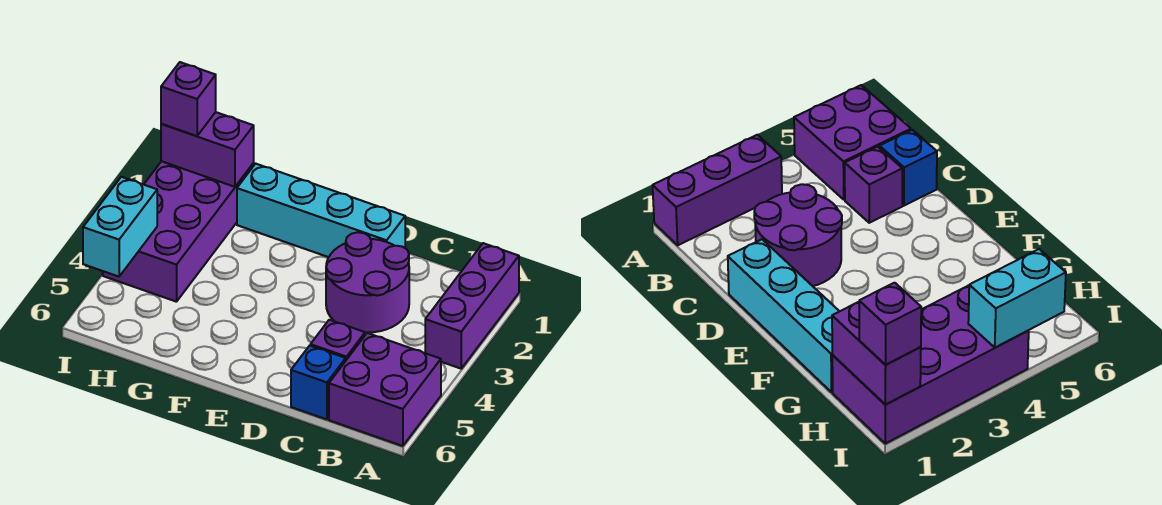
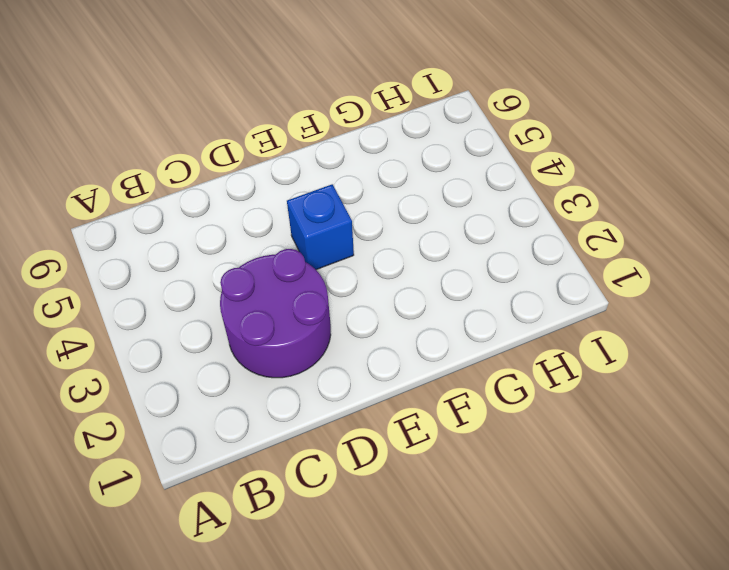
blue brick E4 level 1 -> blue brick C6 level 1
none -> purple brick A1:A3 level 1
none -> purple brick A5:B6 level 1

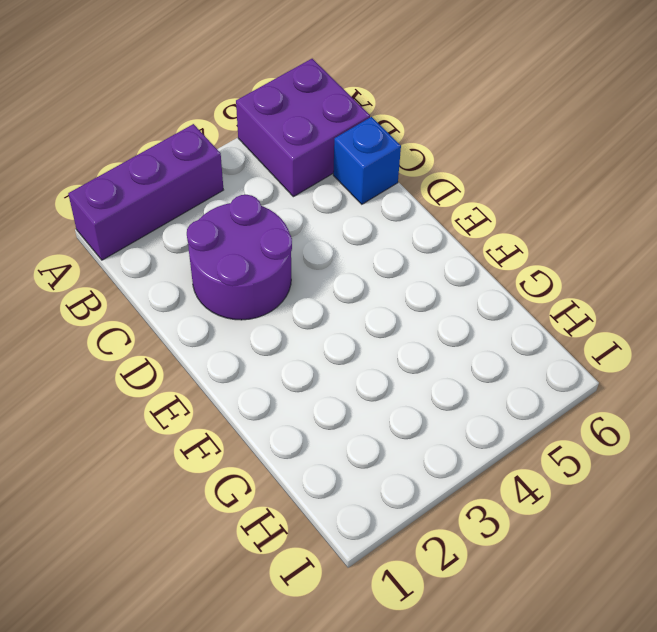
none -> purple brick C5 level 1
none -> cyan brick D1:G1 level 1

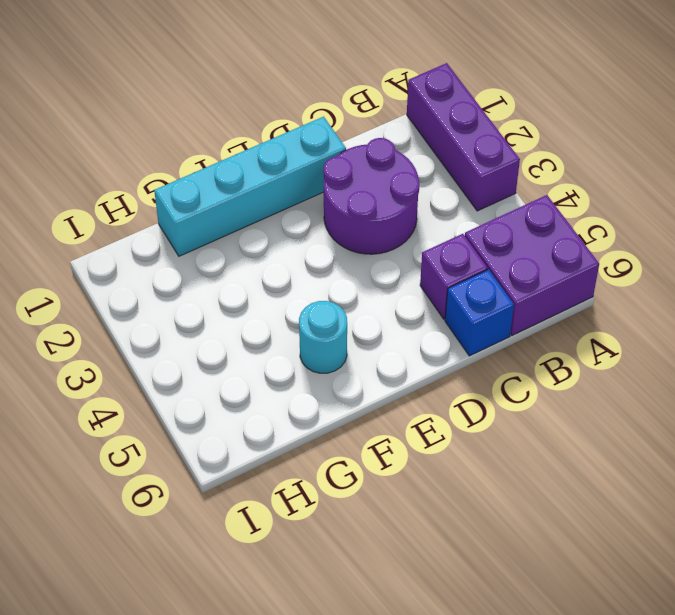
cyan round brick F5 level 1 -> none
none -> purple brick H1:I4 level 1
none -> purple brick H1:I1 level 2

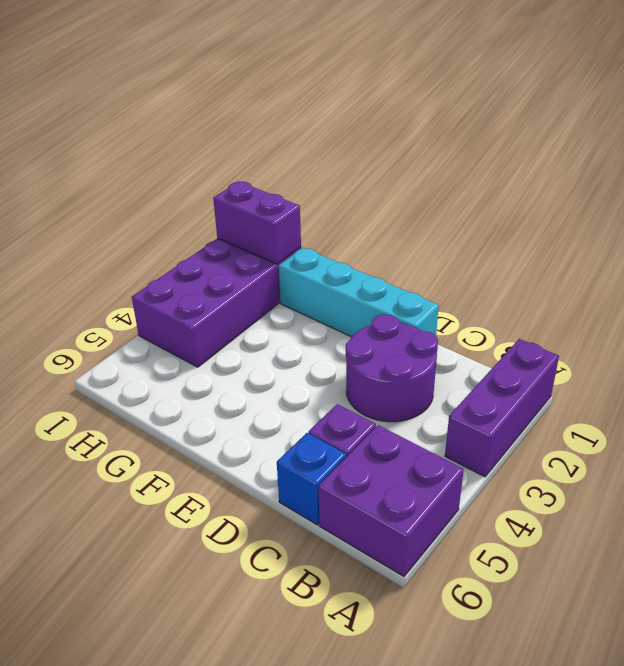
none -> cyan brick I4:I5 level 2
none -> purple brick I1 level 3

